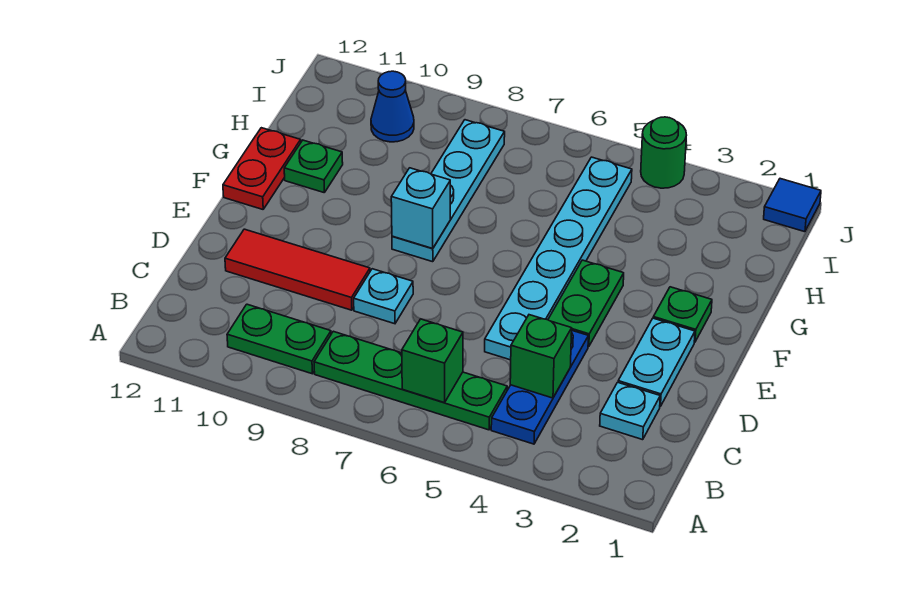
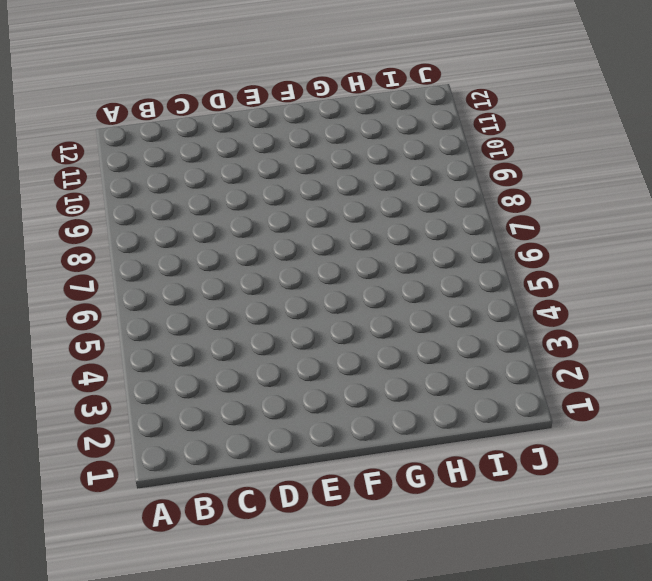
none -> blue plate B4:D4 level 1
none -> green plate B5:B8 level 1
none -> green plate B9:B10 level 1

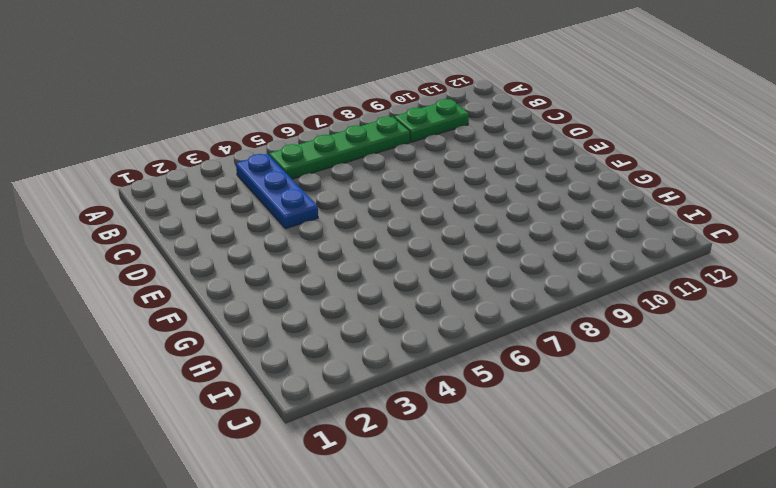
none -> cyan plate C2 level 1
none -> cyan plate D2:E2 level 1
none -> cyan plate D5:I5 level 1

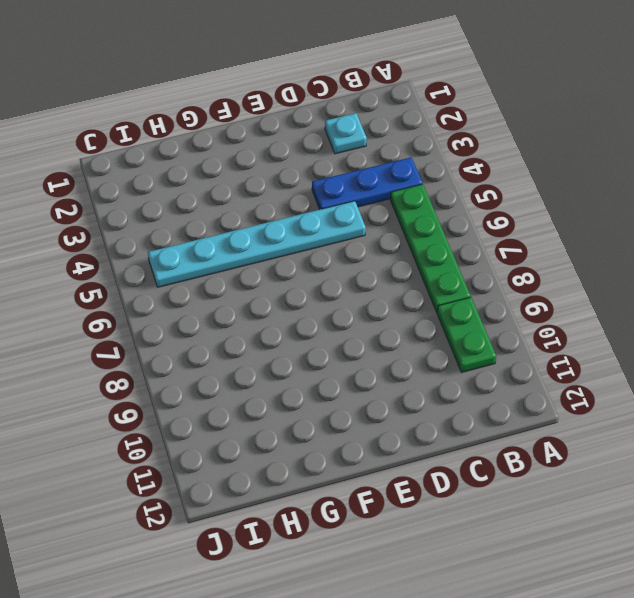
none -> cyan plate D2:E2 level 1
none -> cyan plate D8 level 1
none -> red tile D9:D11 level 1

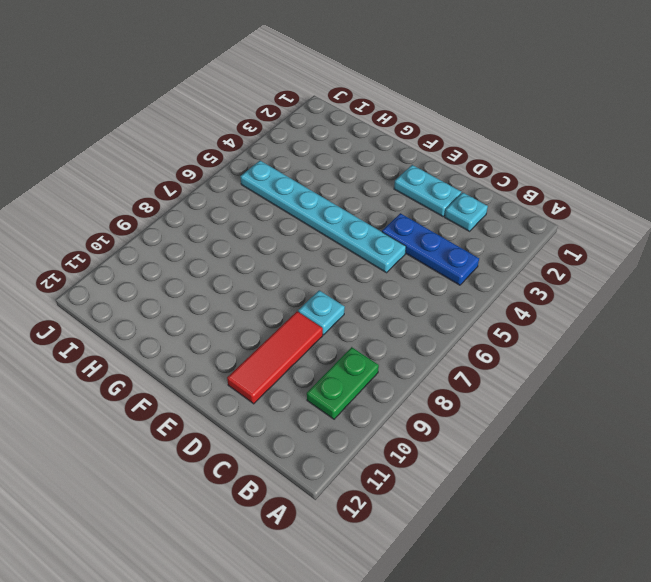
none -> green plate B5:B8 level 1
none -> green plate E4:F4 level 1
none -> green plate F2 level 1

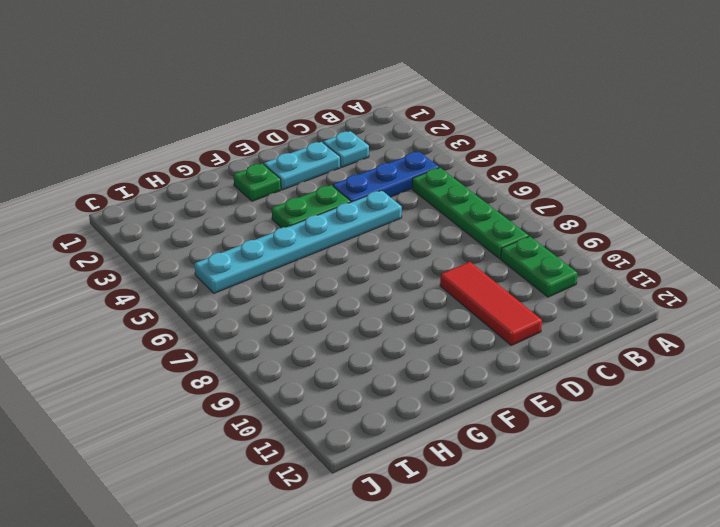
none -> cyan plate D8 level 1
none -> cyan plate F8:I8 level 1
none -> red plate F12:G12 level 1

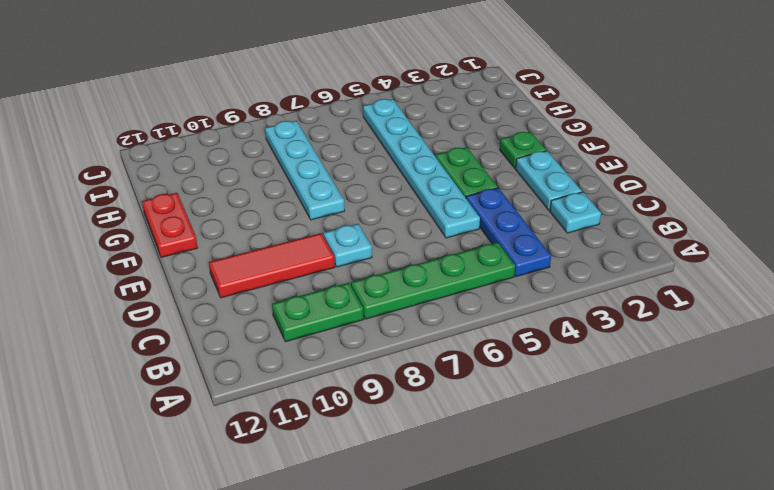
none -> green plate G11 level 1
none -> blue cone I10 level 1
none -> blue tile J1 level 1

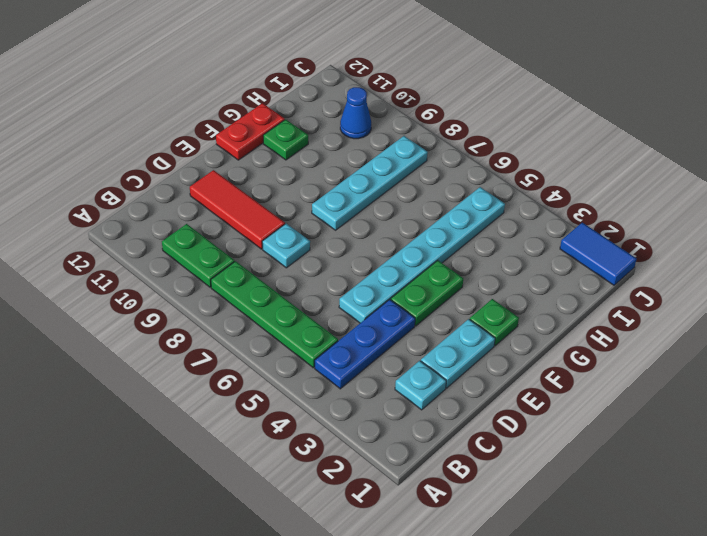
blue tile J1:J2 level 1 -> blue tile J1 level 1
none -> green round brick J4 level 1
none -> green brick B6 level 2
none -> green brick C4 level 2

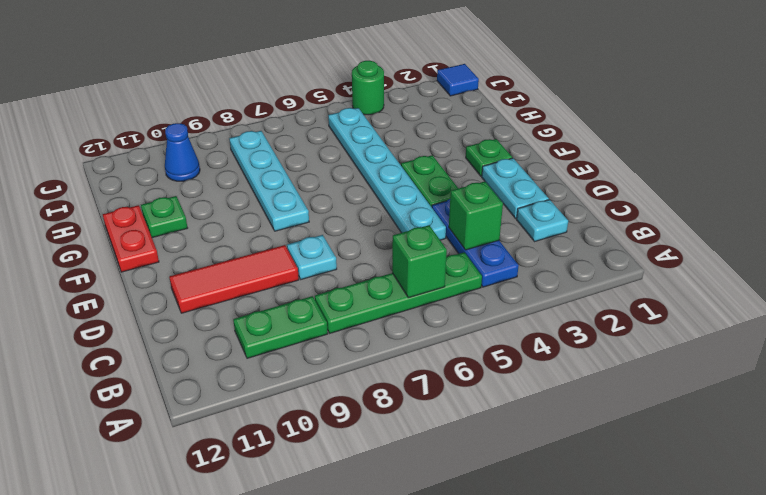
none -> cyan brick F8 level 2

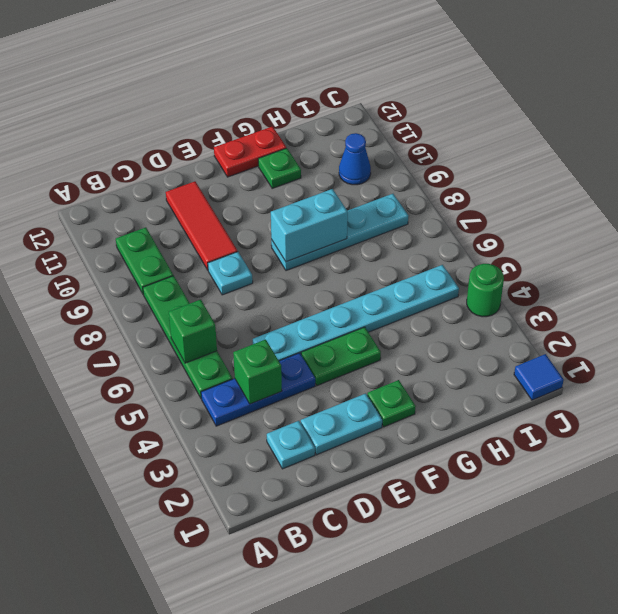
cyan brick F8:G8 level 2 -> cyan brick F8 level 2

